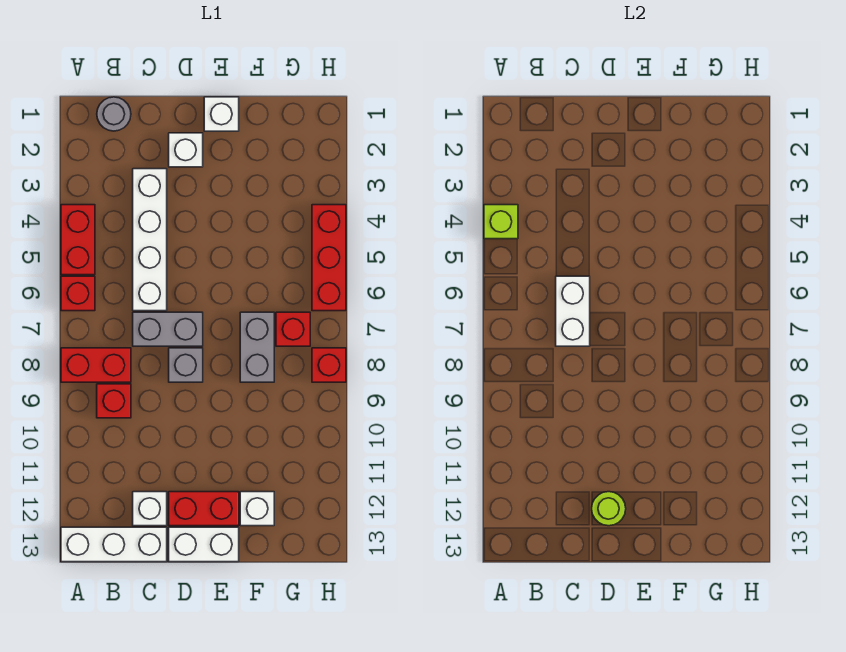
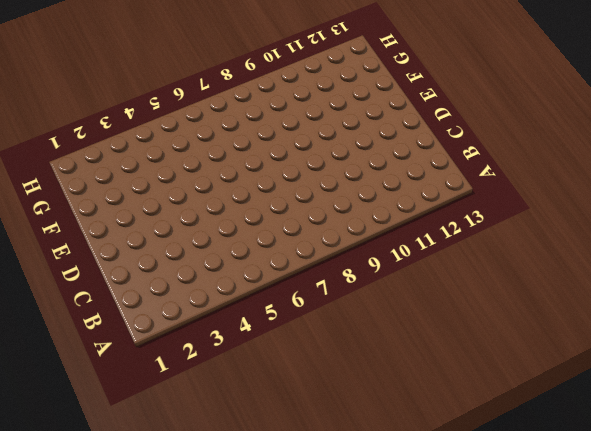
none -> red brick A4:A5 level 1
none -> red brick A6 level 1
none -> red brick A8:B8 level 1

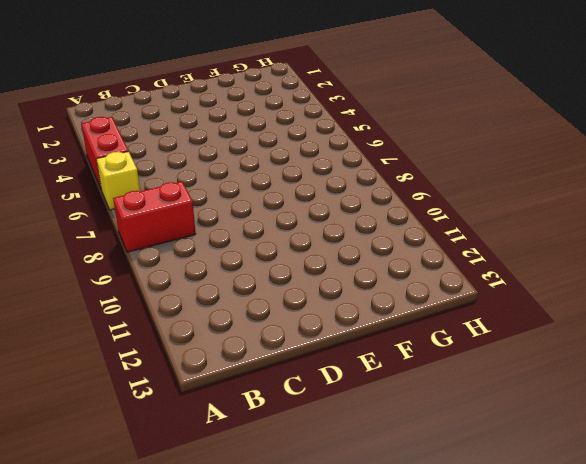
yellow brick A6 level 1 -> red brick A6 level 1
none -> white brick A13:C13 level 1
none -> grey round brick B1 level 1
none -> red brick B9 level 1

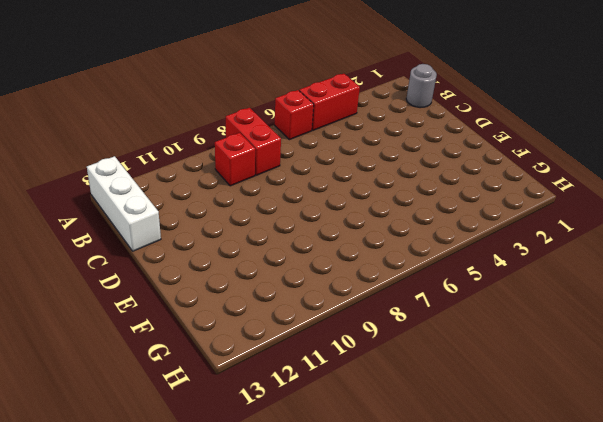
none -> white brick C3:C6 level 1
none -> grey brick C7:D7 level 1
none -> white brick C12 level 1

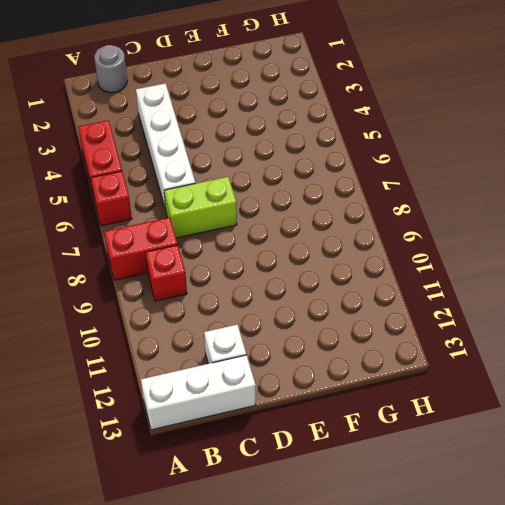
lime brick C7:D7 level 1 -> grey brick C7:D7 level 1
none -> white brick D2 level 1
none -> grey brick D8 level 1
none -> red brick D12:E12 level 1

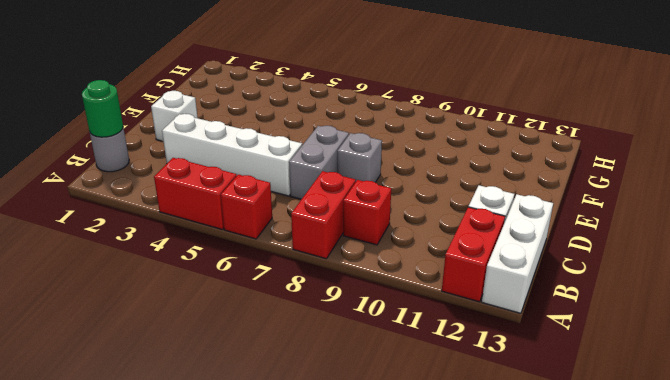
red brick A12:B12 level 1 -> red brick D12:E12 level 1
green round brick B1 level 2 -> none
none -> white brick D13:E13 level 1
none -> white brick E1 level 1
none -> grey brick F7:F8 level 1

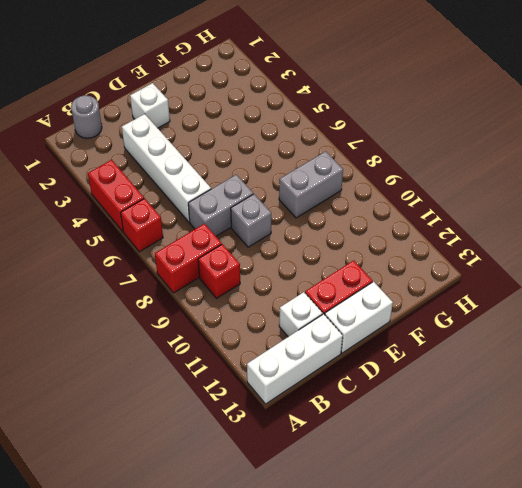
grey brick F8:G8 level 1 -> grey brick F7:F8 level 1
none -> white brick E1 level 1
none -> white brick F12 level 1
none -> red brick G7 level 1

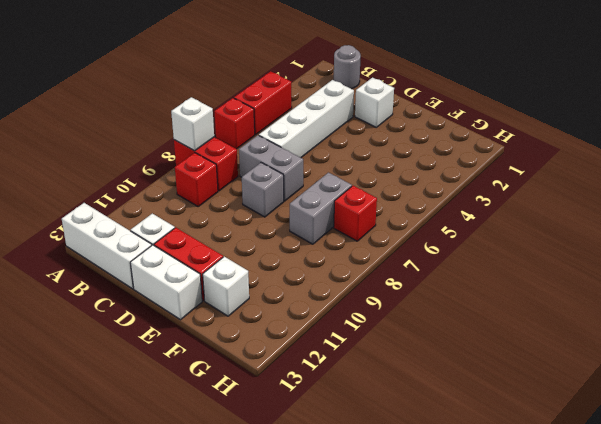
white brick A8 level 2 -> white brick E1 level 1
none -> red brick H4:H6 level 1
none -> red brick H8 level 1
none -> lime brick A4 level 2

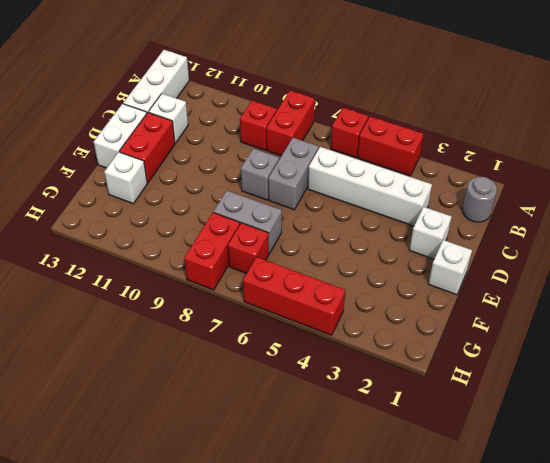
red brick G8:H8 level 1 -> red brick H8 level 1
none -> lime brick A4 level 2
none -> white brick C6:C7 level 2
none -> lime round brick D12 level 2

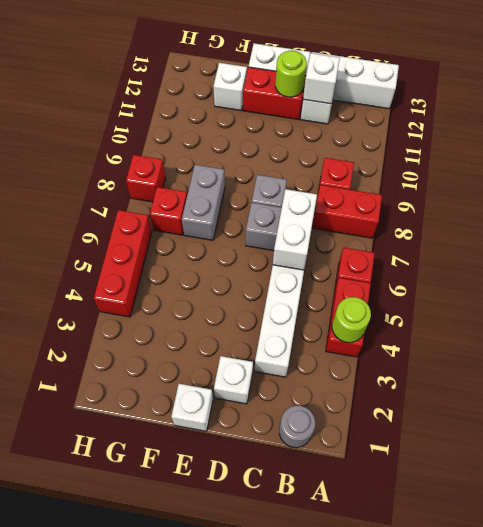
lime round brick A4 level 2 -> lime brick A4 level 2
white brick C12 level 2 -> none

